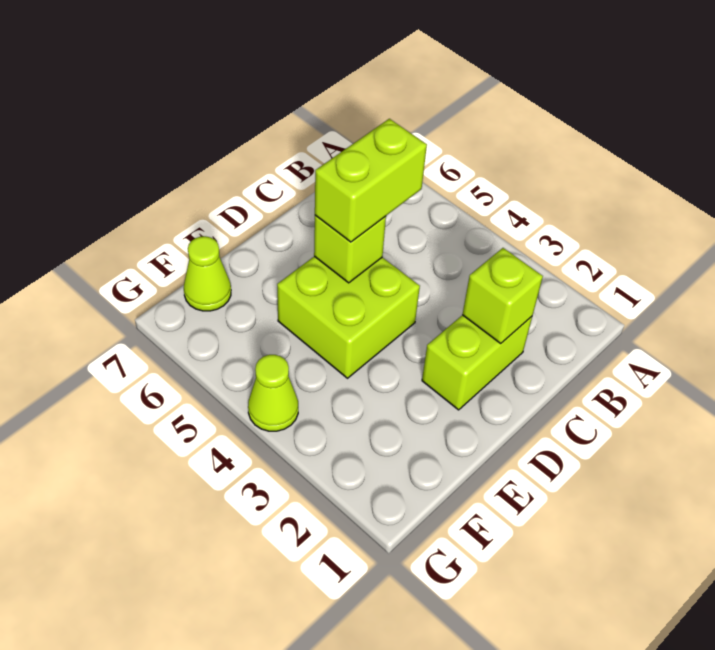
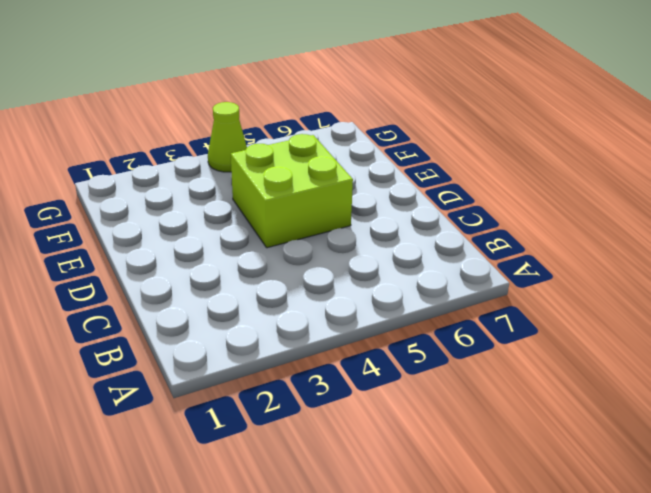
none -> lime brick C2:D2 level 1
none -> lime cone F7 level 1

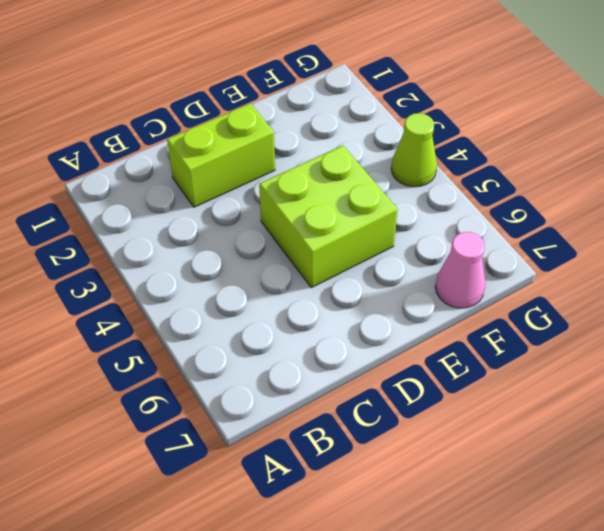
pink cone F7 level 1 -> lime cone F7 level 1
none -> lime brick C2 level 2
none -> lime brick D5 level 2

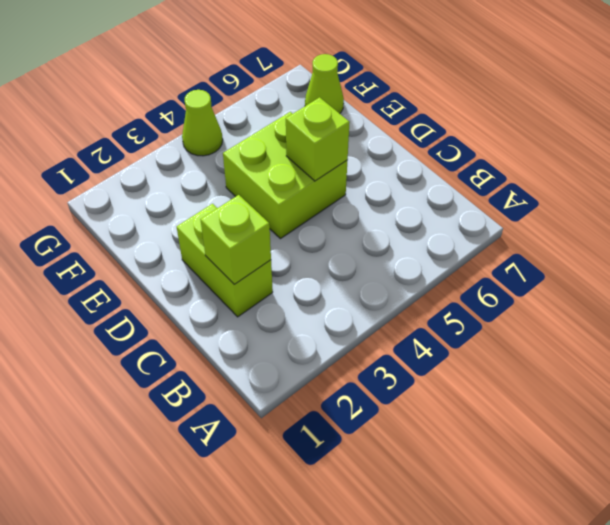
none -> lime brick C5:D5 level 3

